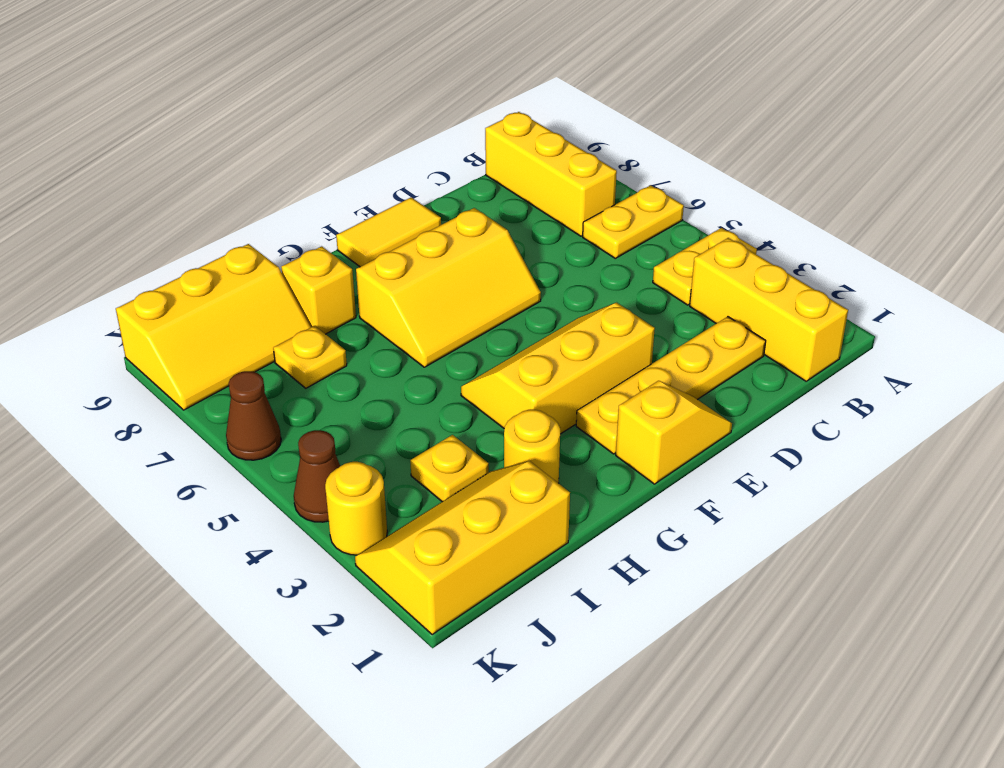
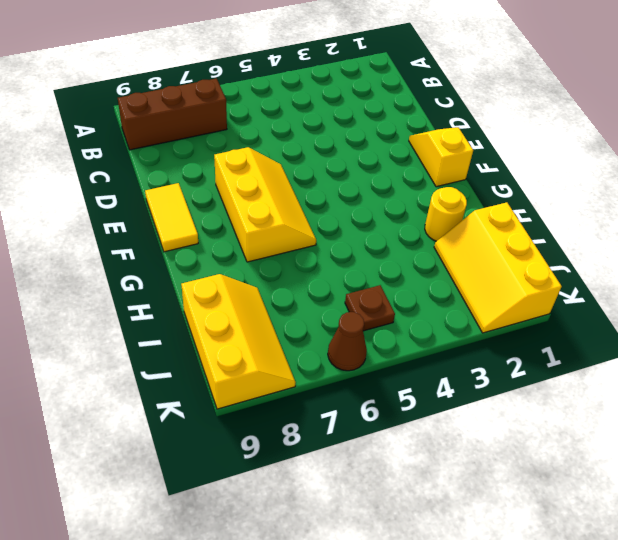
brown brick B7:B9 level 1 -> yellow brick B7:B9 level 1
brown plate J5 level 1 -> none
none -> yellow plate A4:B4 level 1
none -> yellow plate A6:B6 level 1
none -> yellow brick B1:B3 level 1

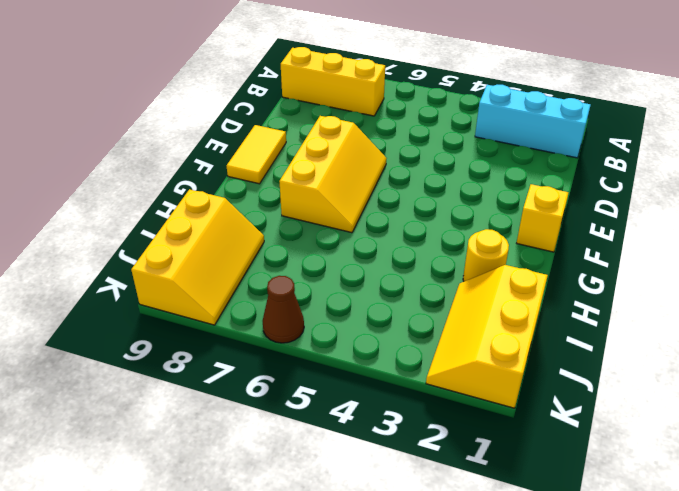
cyan brick B1:B3 level 1 -> yellow brick B1:B3 level 1
none -> yellow plate A4:B4 level 1
none -> yellow plate A6:B6 level 1
none -> yellow plate C2:F2 level 1

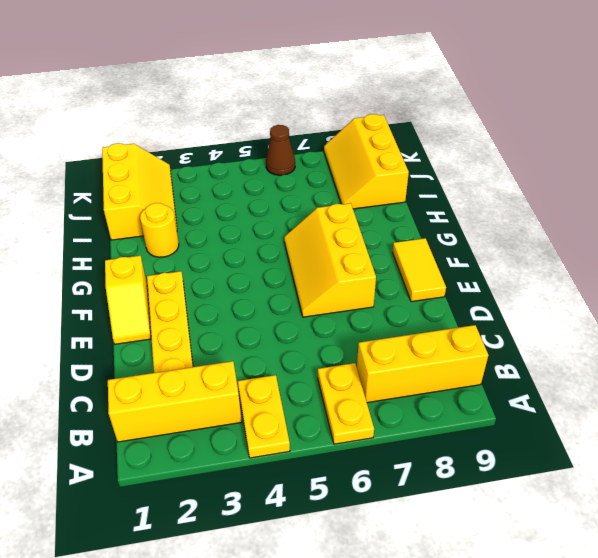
none -> yellow slope E3:G4 level 1 top 3
none -> yellow brick H8 level 1
none -> yellow plate I3 level 1

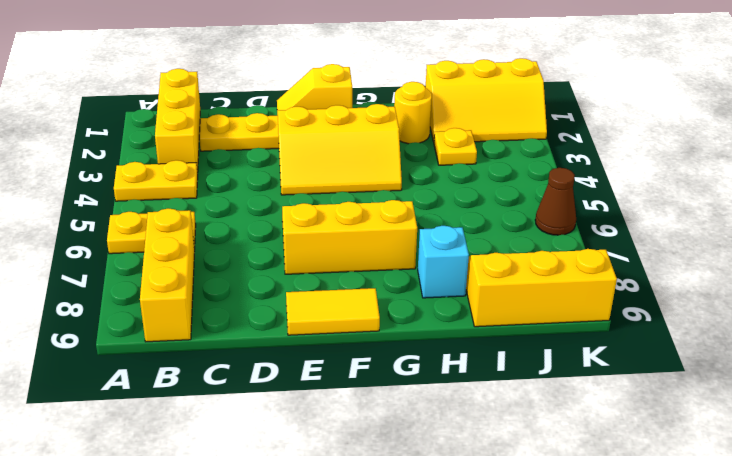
cyan brick H8 level 1 -> yellow brick H8 level 1
none -> yellow plate I7 level 1
none -> yellow round brick K3 level 1
none -> brown cone K4 level 1

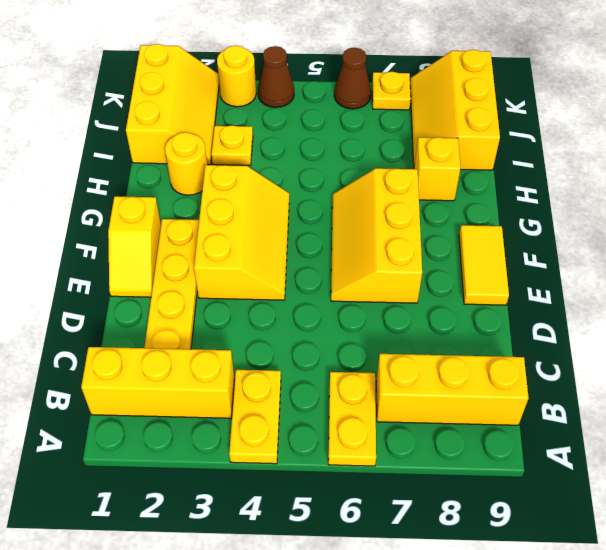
yellow plate K7 level 1 -> yellow plate I7 level 1

